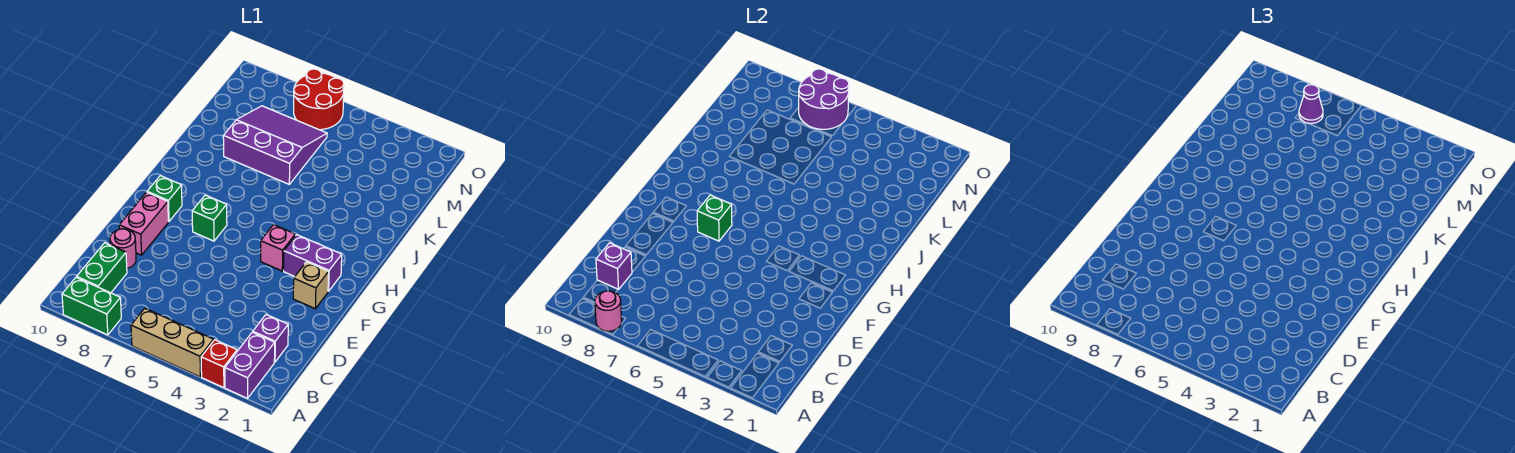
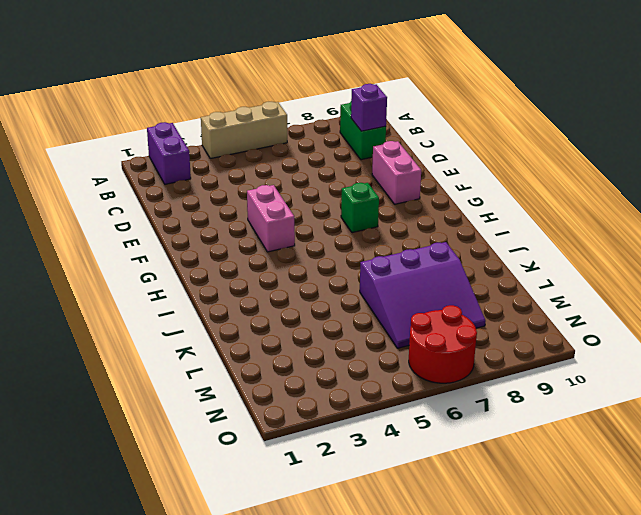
pink brick F4:G4 level 1 -> pink brick G4 level 1
none -> red brick A3 level 1
none -> green brick A8:A9 level 1
none -> purple brick C2 level 1

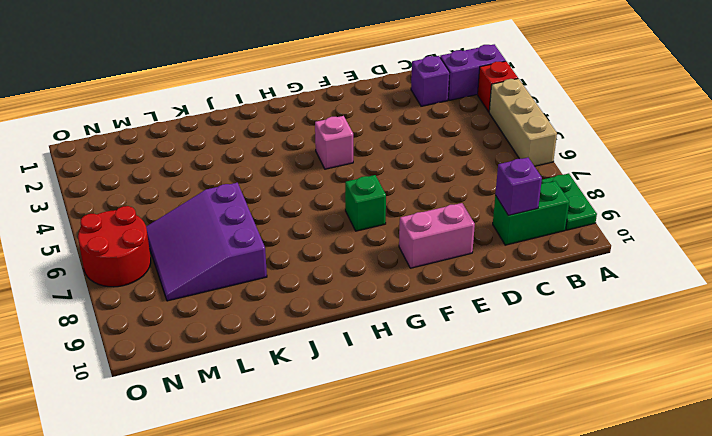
green plate A8:A9 level 1 -> green brick A8:A9 level 1
none -> pink round brick D9 level 1
none -> tan brick F2 level 1
none -> purple brick G2:G3 level 1

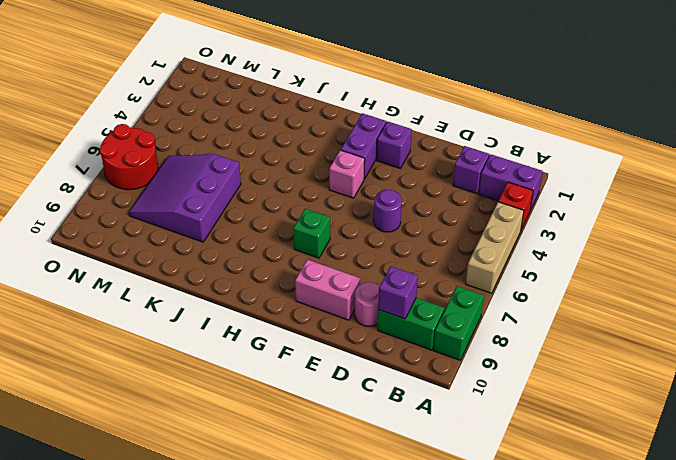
purple round brick E5 level 1 -> none
purple brick F2 level 1 -> tan brick F2 level 1
none -> green brick G9 level 1
none -> pink round brick A8 level 2
none -> green brick G7 level 2

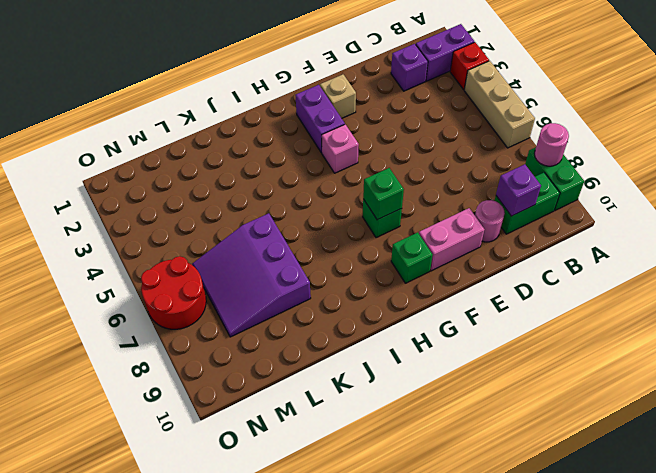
none -> purple round brick N6:O7 level 2
none -> purple cone N7 level 3

